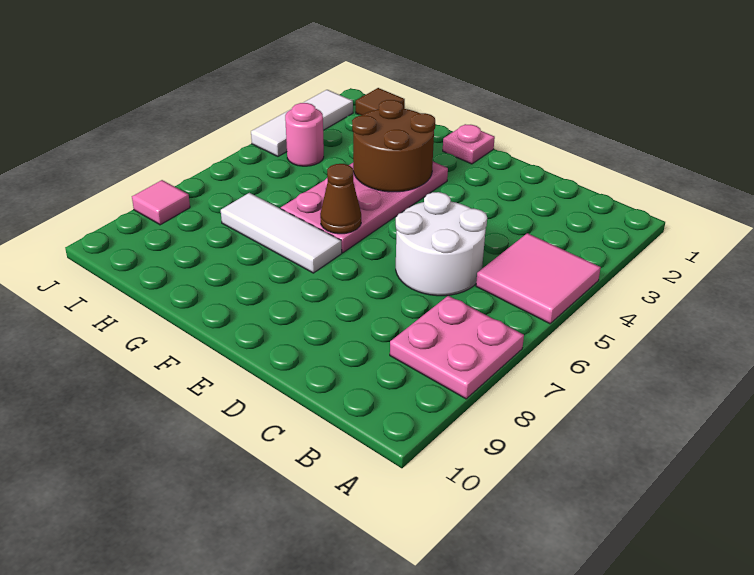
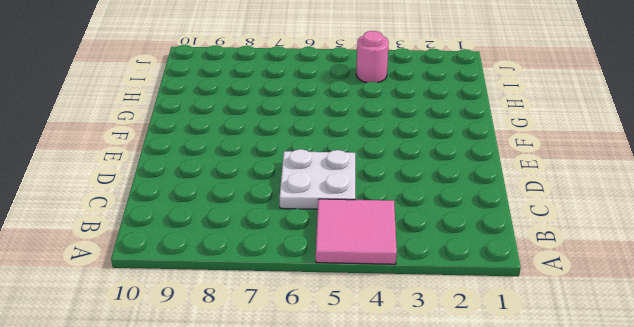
white plate C5:D6 level 1 -> white round brick C5:D6 level 1
none -> pink plate A7:B8 level 1
none -> pink plate F1 level 1
none -> pink plate F3:G6 level 1

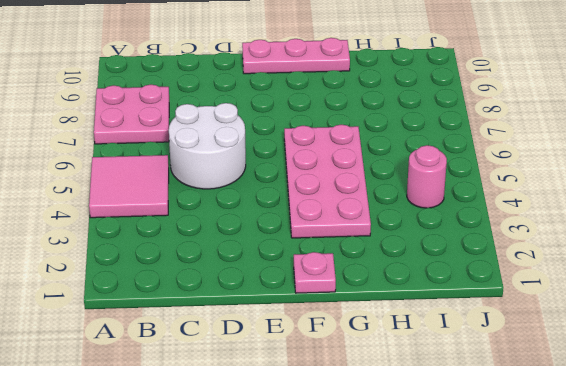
pink plate E10:G10 level 1 -> none
none -> white tile F7:H7 level 1
none -> brown tile I1 level 1
none -> white tile J2:J4 level 1

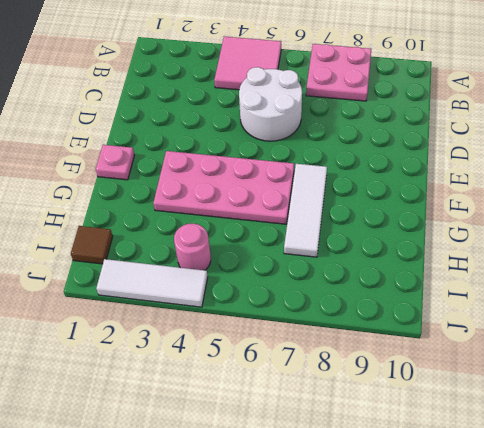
none -> pink tile J8 level 1
none -> brown round brick F3:G4 level 2
none -> brown cone F6 level 2

